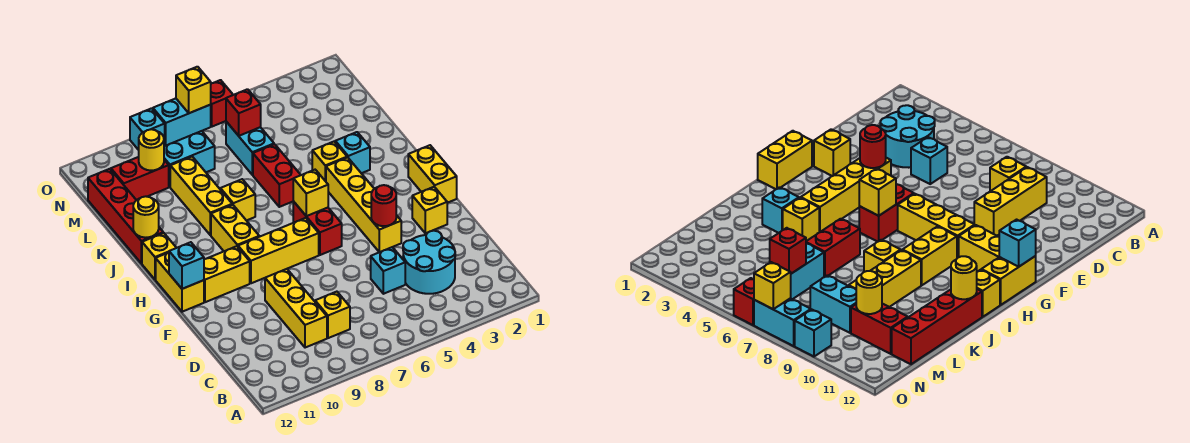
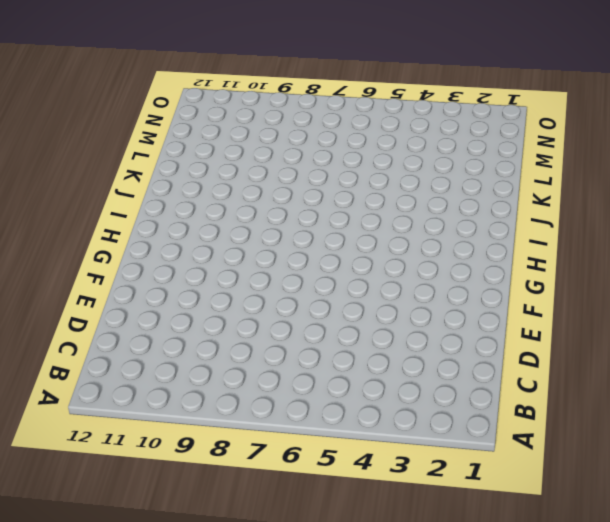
none -> cyan round brick C3:D4 level 1
none -> yellow brick C8 level 1
none -> yellow brick C9:E9 level 1
none -> cyan brick D5 level 1

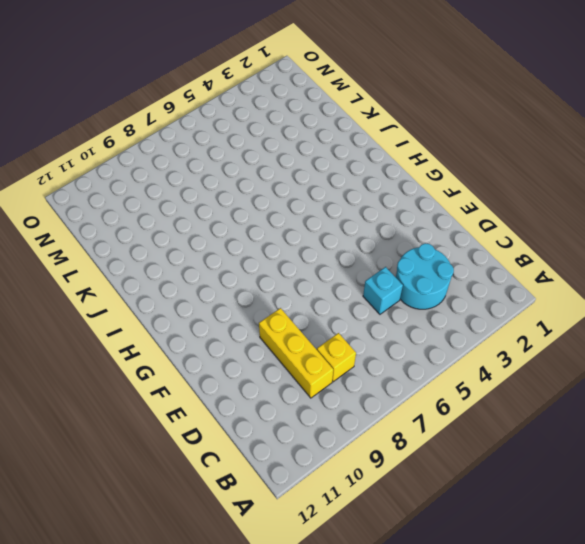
none -> yellow brick F2 level 1
none -> yellow brick F4:I4 level 1
none -> yellow brick G1:H1 level 1
none -> red brick G6:H6 level 1

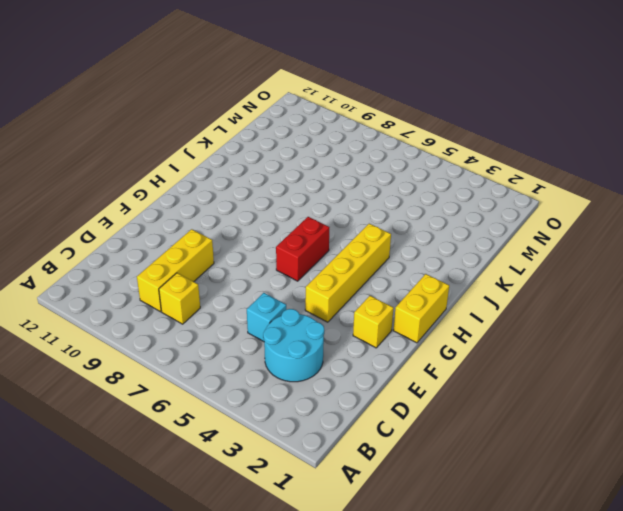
none -> yellow brick G7:G9 level 1
none -> yellow brick G10:G11 level 1
none -> yellow brick G12:H12 level 1
none -> yellow brick H9:I9 level 1

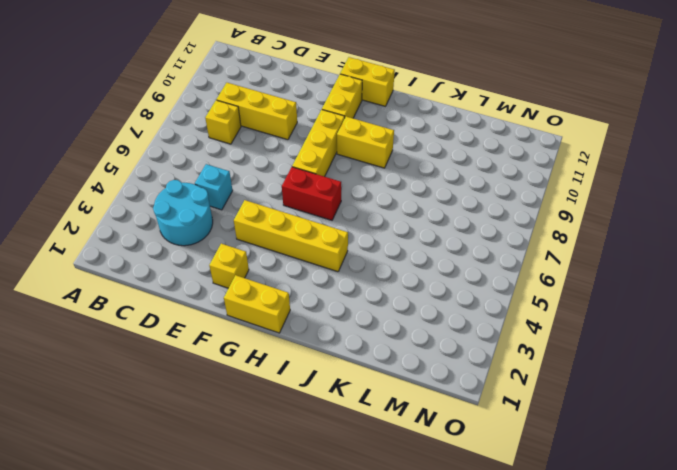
none -> yellow brick I12 level 1
none -> cyan brick J3 level 1
none -> yellow brick J4 level 1
none -> red brick J6:K6 level 1

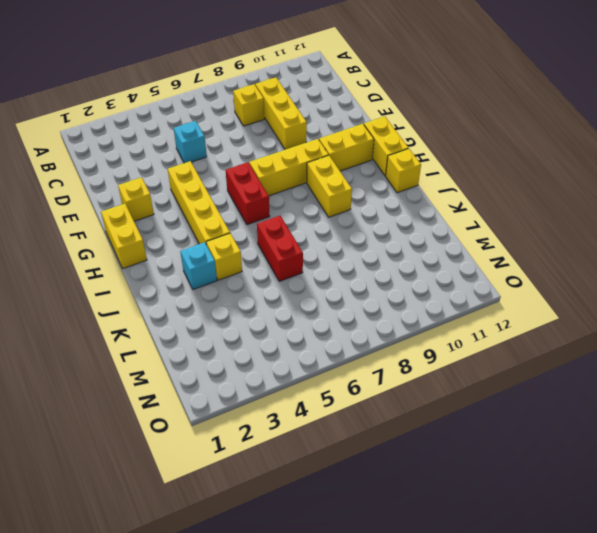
none -> cyan round brick C3:D4 level 1
none -> yellow brick J8 level 1
none -> yellow brick J9:L9 level 1
none -> red brick J12:M12 level 1

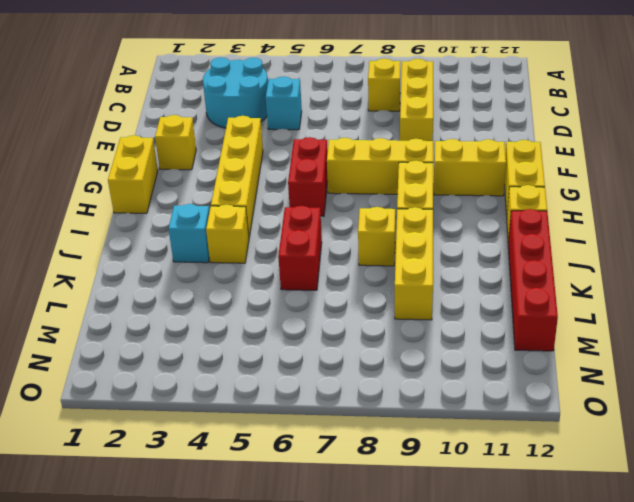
none -> cyan brick L6:M6 level 1
none -> cyan brick M8:M9 level 1
none -> red brick M10:M11 level 1
none -> red brick O6 level 1

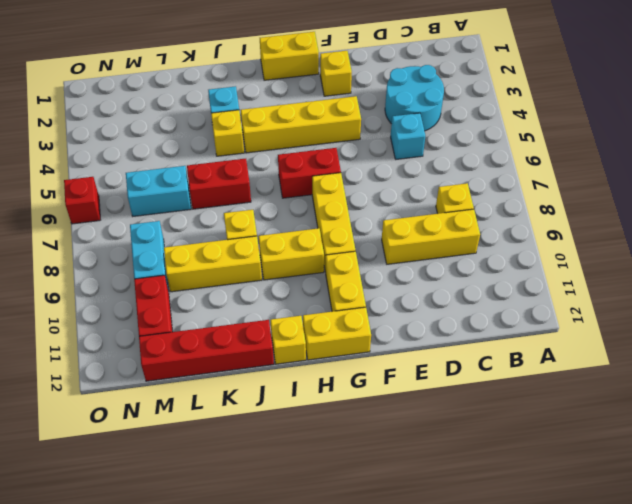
none -> cyan brick O7:O8 level 1
none -> cyan brick O9 level 1
none -> red round brick F4 level 2
none -> cyan brick G12 level 2

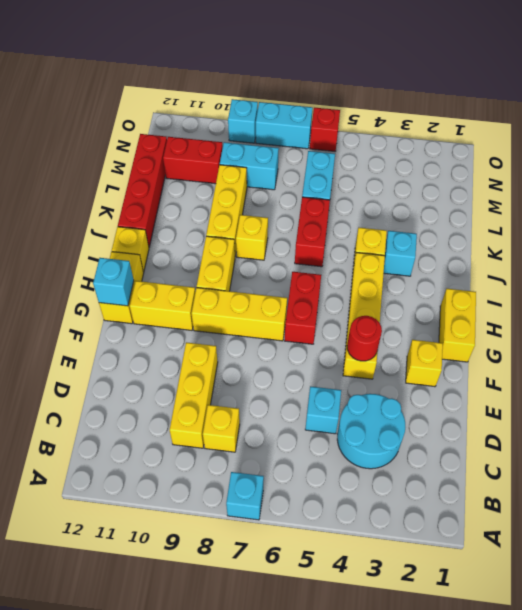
cyan brick A7 level 1 -> none
none -> yellow brick H6 level 2
none -> yellow round brick J12 level 2
none -> red brick M6 level 2
none -> yellow round brick M10 level 2

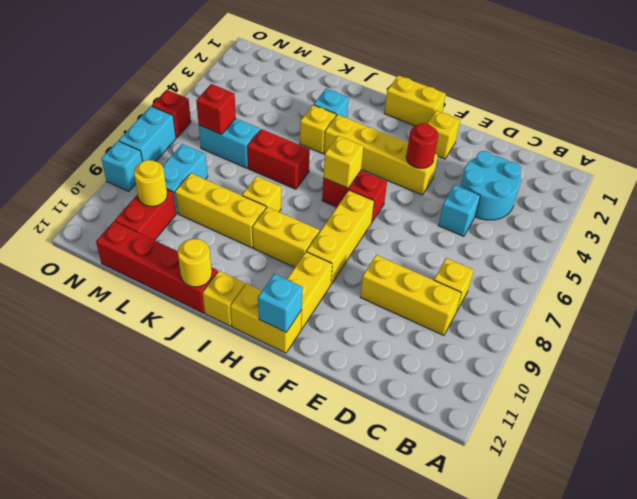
none -> yellow brick O7 level 2

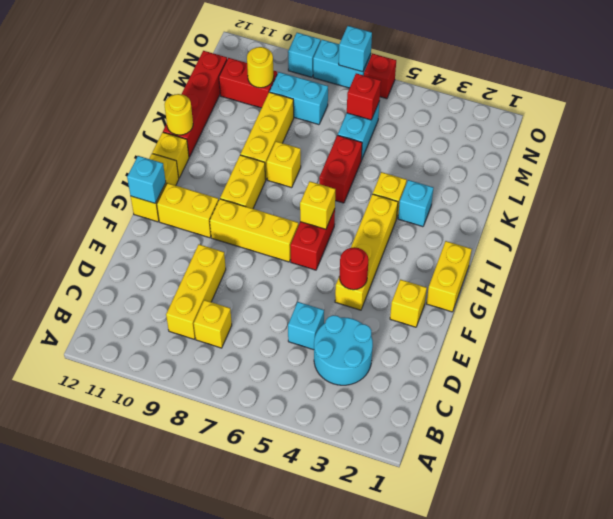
cyan brick O7 level 2 -> yellow brick O7 level 2

